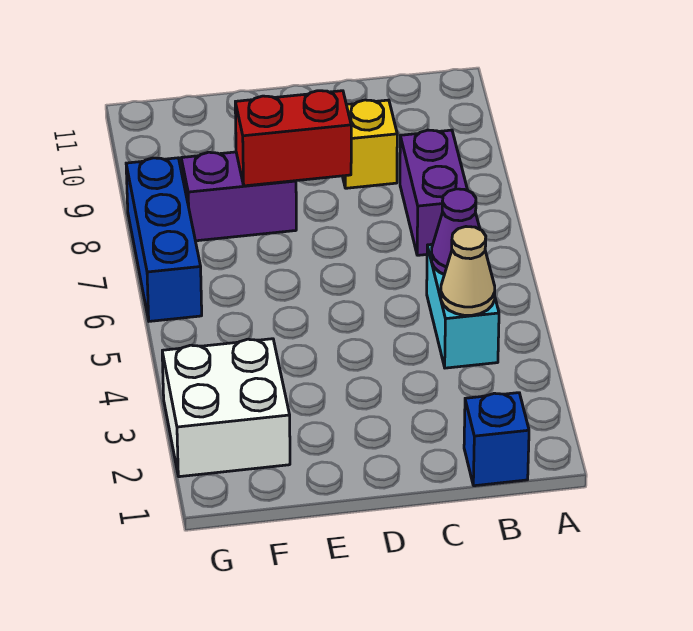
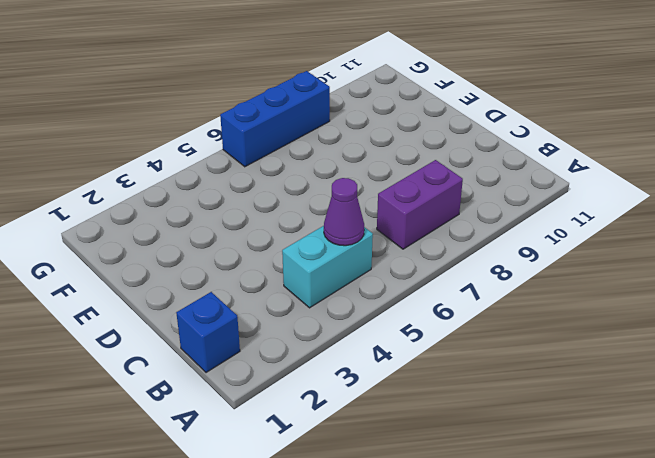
none -> yellow brick C9 level 1
none -> purple brick E8:F8 level 1

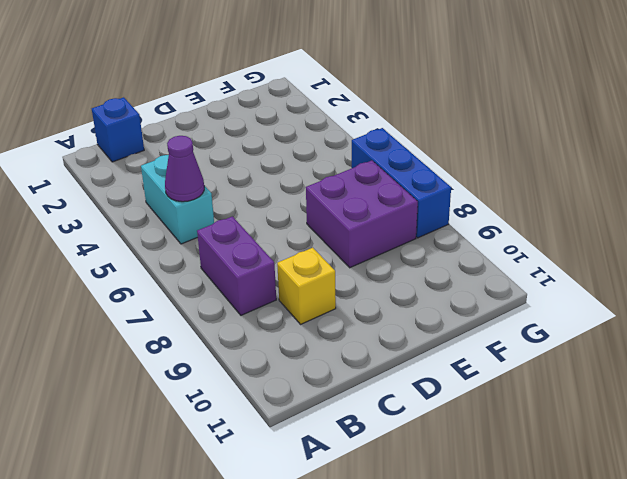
purple brick E7:F8 level 1 -> purple brick E8:F8 level 1
none -> white brick F2:G3 level 1
none -> tan cone B4 level 2

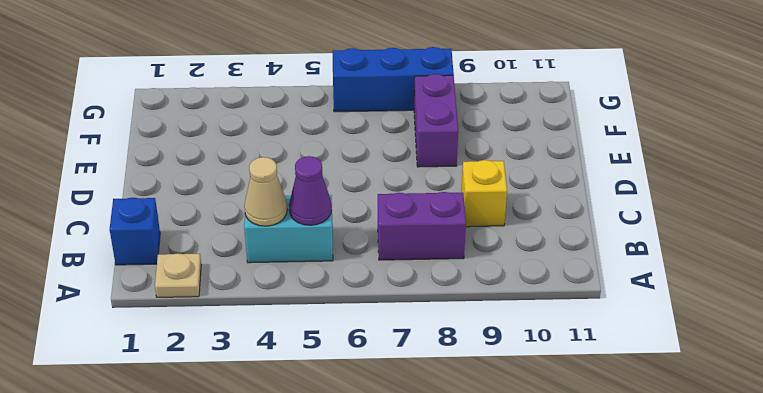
tan plate A2 level 1 -> none
none -> white brick F2:G3 level 1
none -> red brick D8:E8 level 2

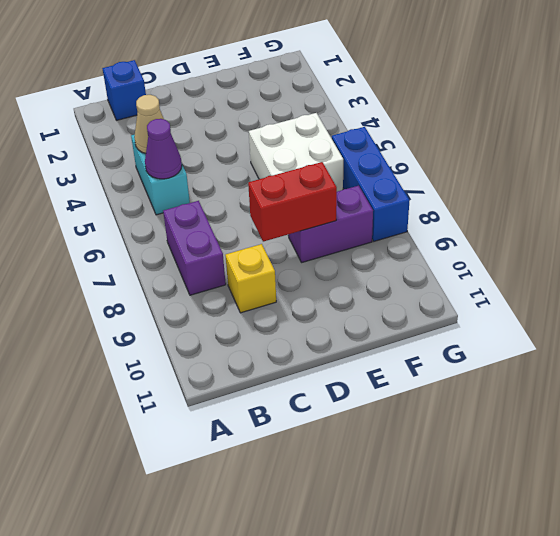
white brick E5:F6 level 1 -> white brick F2:G3 level 1

